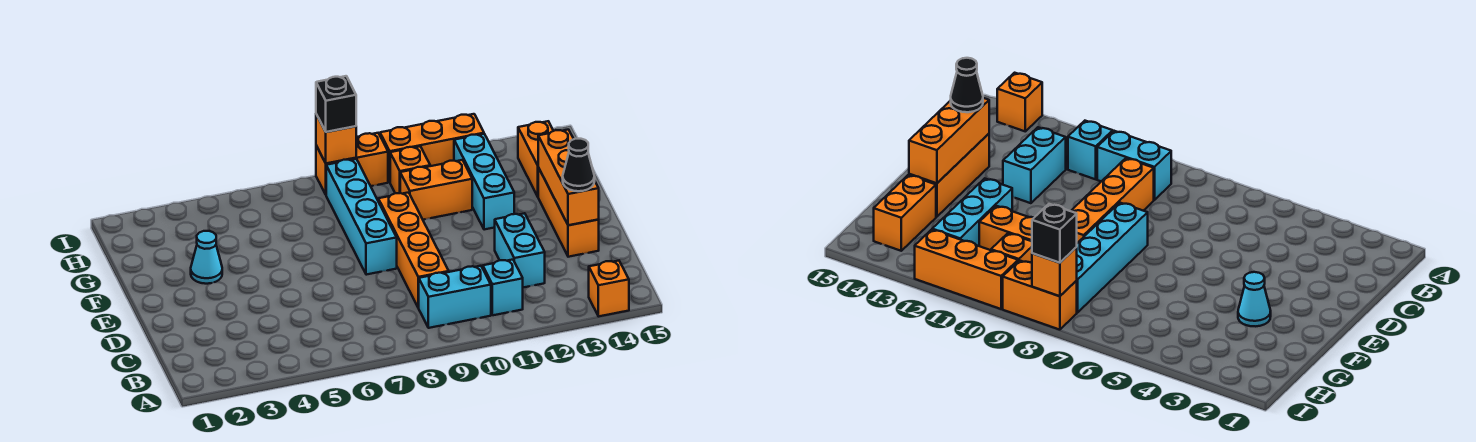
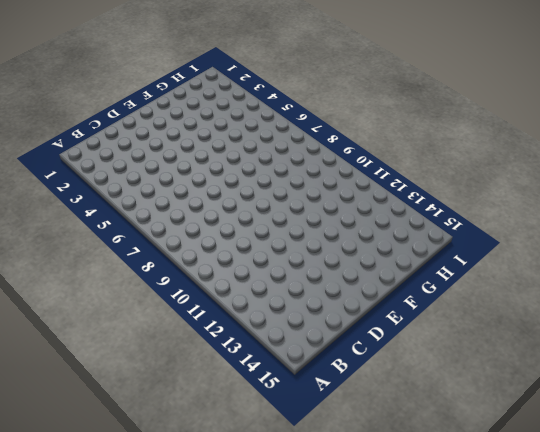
none -> orange brick A14 level 1
none -> cyan brick B9:B10 level 1
none -> cyan brick B11 level 1

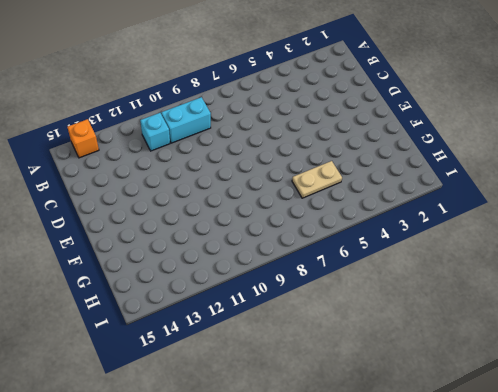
tan plate G5:G6 level 1 -> none
none -> orange brick C9:F9 level 1
none -> cyan brick C12:D12 level 1
none -> orange brick D14:F14 level 1

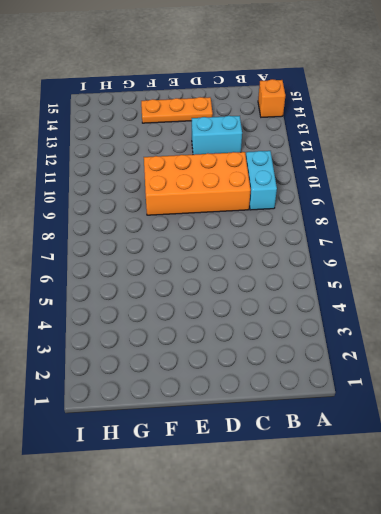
orange brick C9:F10 level 1 -> orange brick C9:F9 level 1
orange plate D14:F14 level 1 -> orange brick D14:F14 level 1
none -> cyan brick B11 level 1
none -> cyan brick E8:H8 level 1
none -> cyan cone F3 level 1

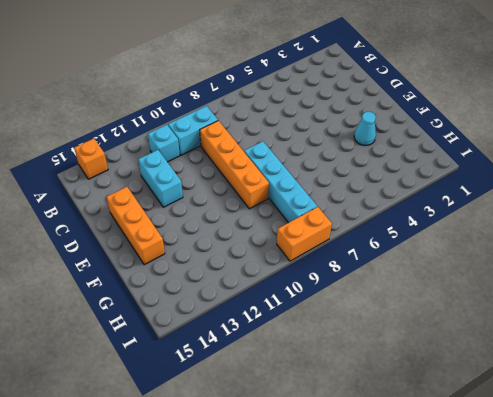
none -> cyan brick F12:H12 level 1
none -> orange brick G10:G11 level 1
none -> orange brick G14:H14 level 1

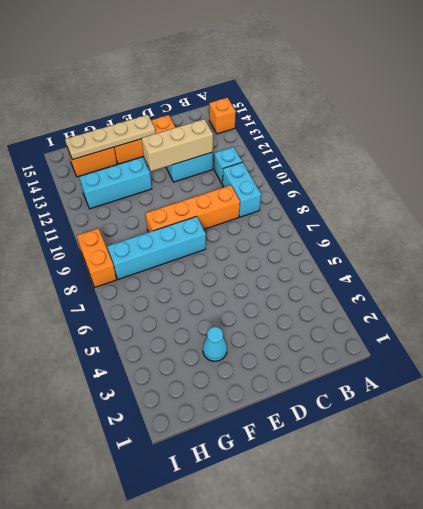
tan brick C12:E12 level 2 -> none
tan plate E14:H14 level 2 -> orange brick D14:F14 level 2
none -> orange brick G10:G11 level 1
none -> orange brick H10 level 1
none -> orange brick I10:I12 level 1

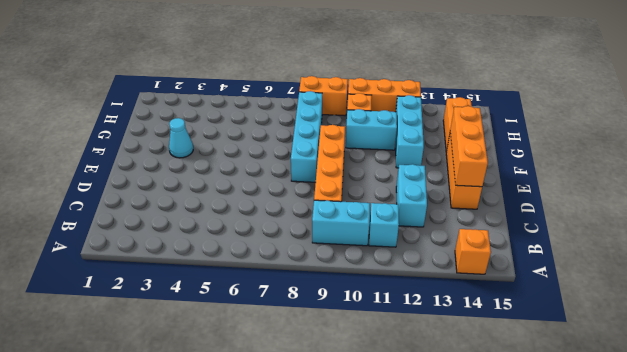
cyan brick G10:G11 level 1 -> orange brick G10:G11 level 1
none -> orange brick I8 level 2
none -> black cone D14 level 3
none -> black brick I8 level 3

